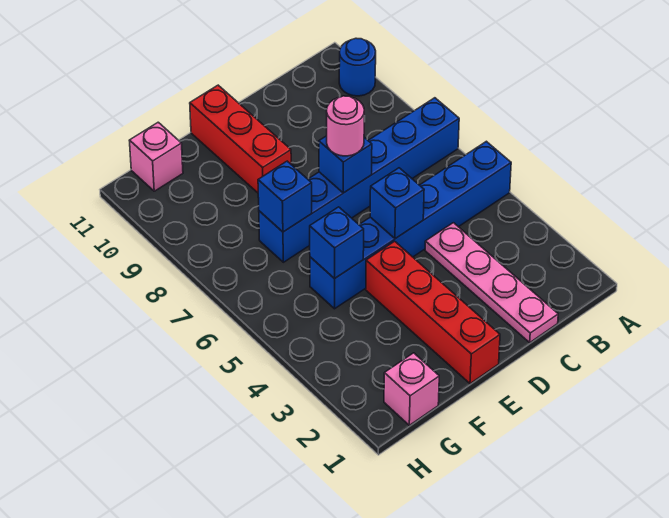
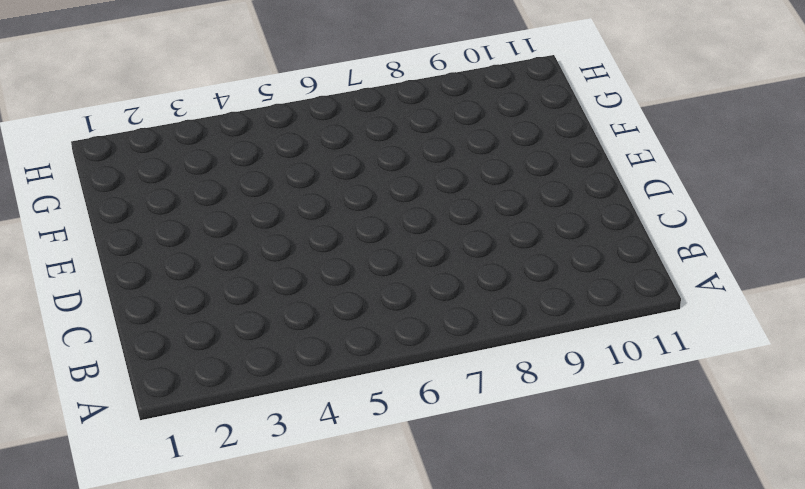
none -> blue brick A5:F5 level 1
none -> blue brick A7:F7 level 1
none -> blue round brick A10 level 1

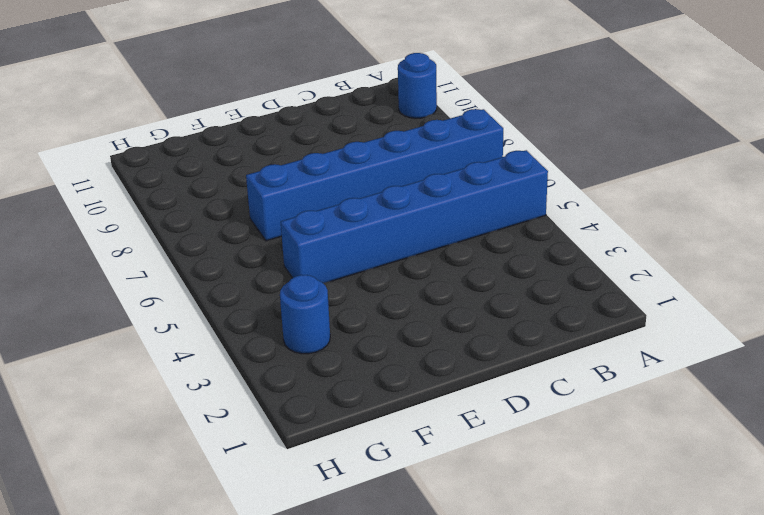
blue round brick G3 level 1 -> none
none -> pink plate C1:C4 level 1
none -> red brick E1:E4 level 1
none -> red brick E9:E11 level 1

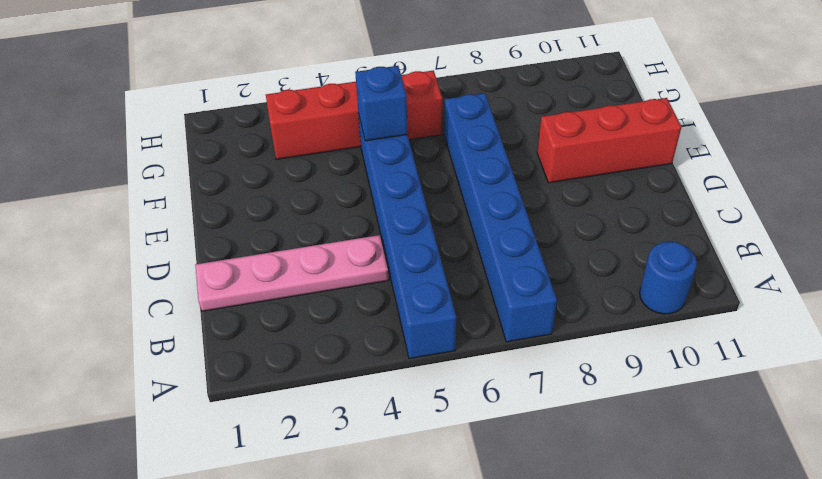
red brick G3:G6 level 1 -> red brick E1:E4 level 1
none -> pink brick G1 level 1
none -> pink brick G11 level 1
none -> blue brick D5 level 2

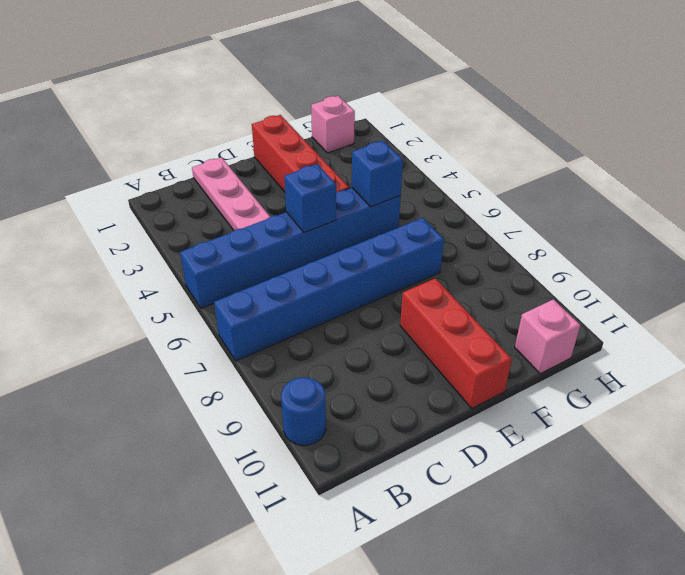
none -> blue brick D7 level 2
none -> blue brick F7 level 2
none -> pink round brick D7 level 3

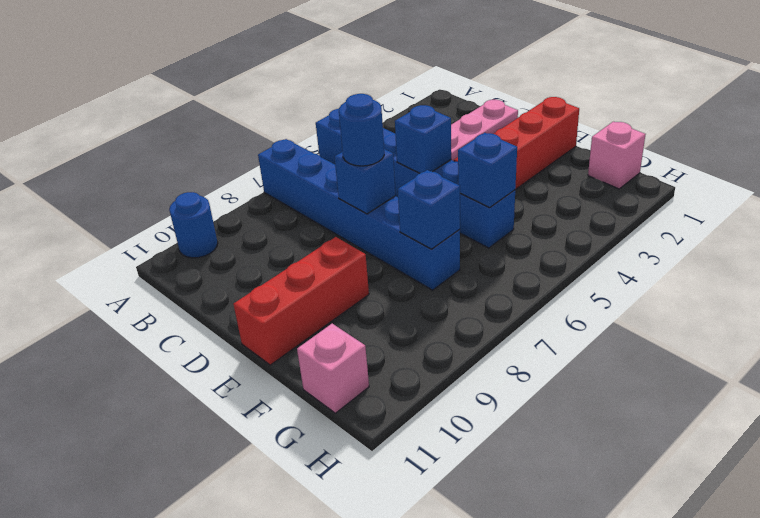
blue round brick D7 level 3 -> pink round brick D7 level 3

